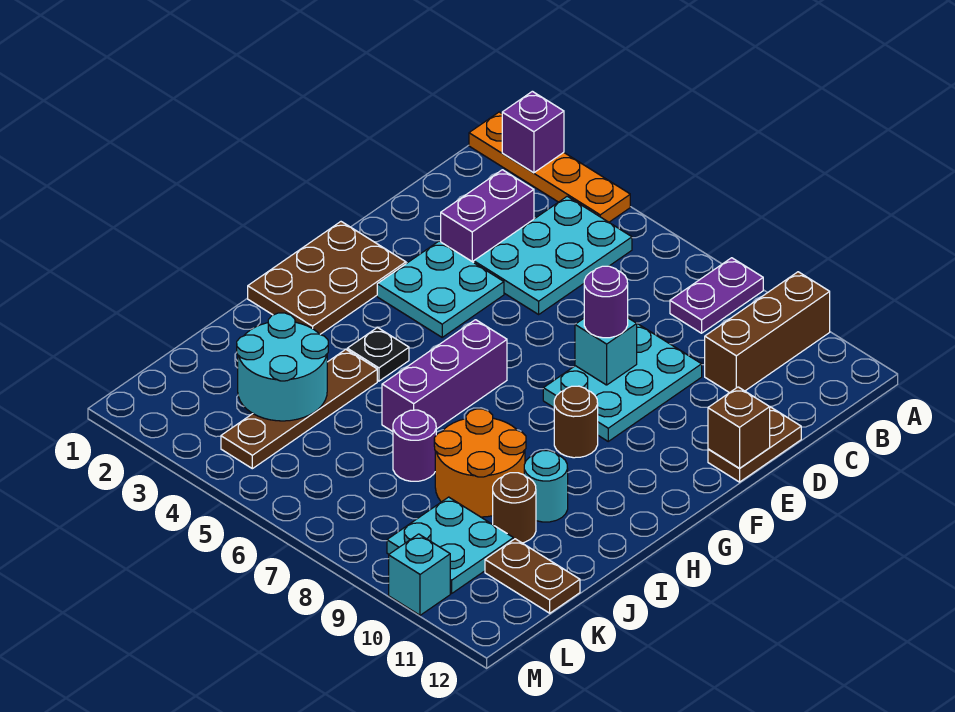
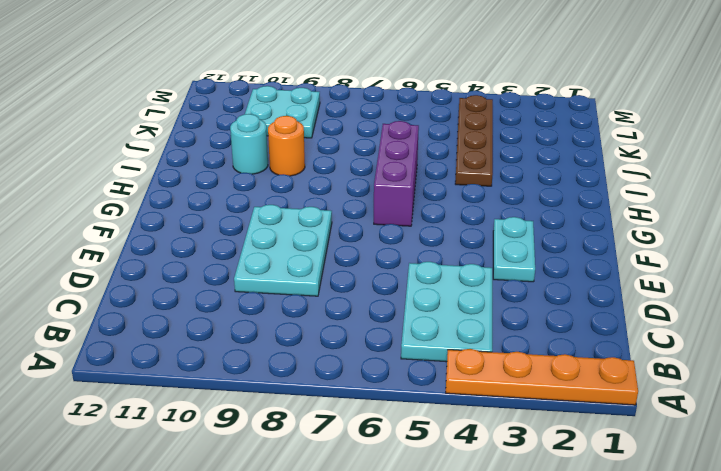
cyan plate E3:F3 level 1 -> cyan plate E3:F4 level 1
orange round brick I9 level 1 -> orange round brick I8:J9 level 1
none -> purple plate A8:B8 level 1
none -> brown brick A10:C10 level 1
none -> purple brick C3:D3 level 1

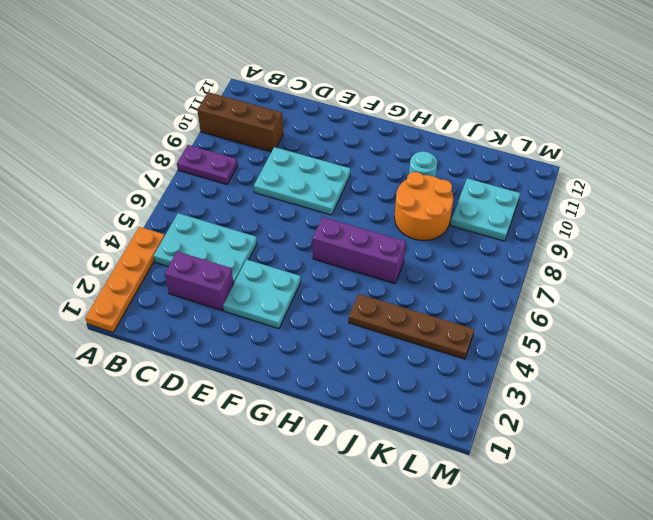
none -> brown plate D12:E12 level 1
none -> brown plate F1:H2 level 1
none -> brown round brick G9 level 1

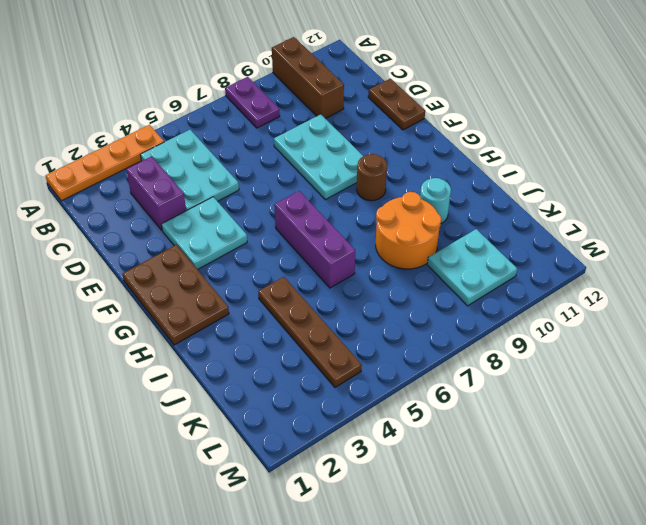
none -> black plate H4 level 1
none -> purple round brick J7 level 1
none -> brown round brick J10 level 1

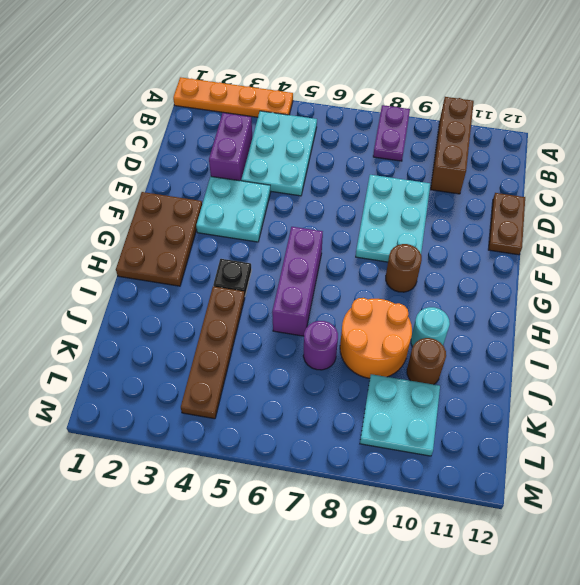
none -> brown plate K11:K12 level 1
none -> cyan brick M10 level 1
none -> purple brick A2 level 2

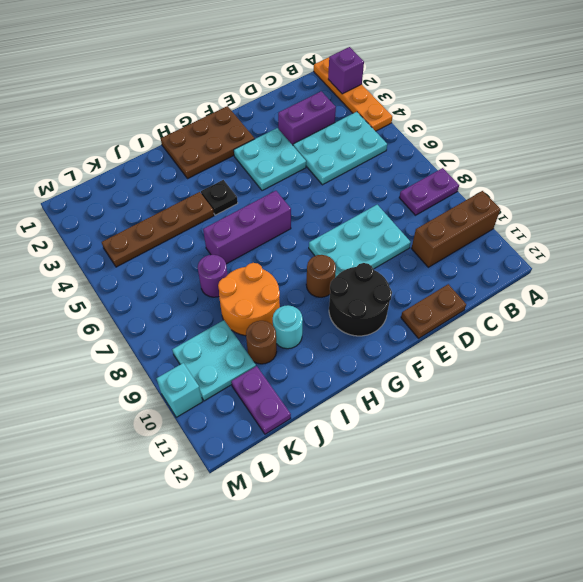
black round brick F10:G11 level 1 -> none
purple plate K11:K12 level 1 -> brown plate K11:K12 level 1
none -> cyan brick E8 level 2
none -> brown brick E12 level 2
none -> cyan round brick J3:K4 level 2

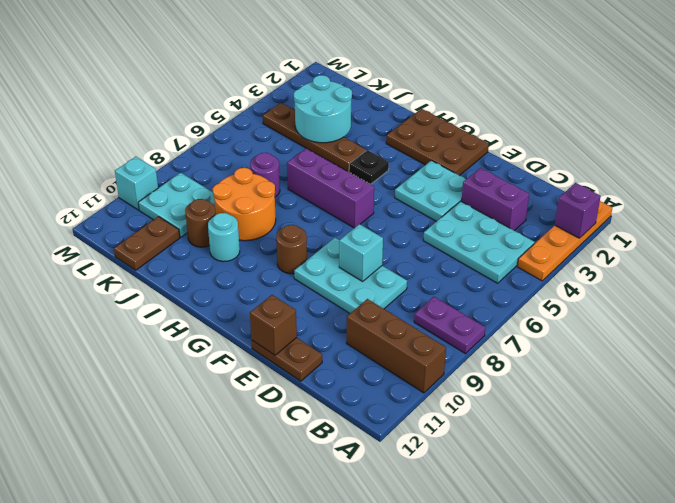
none -> purple round brick E8 level 3

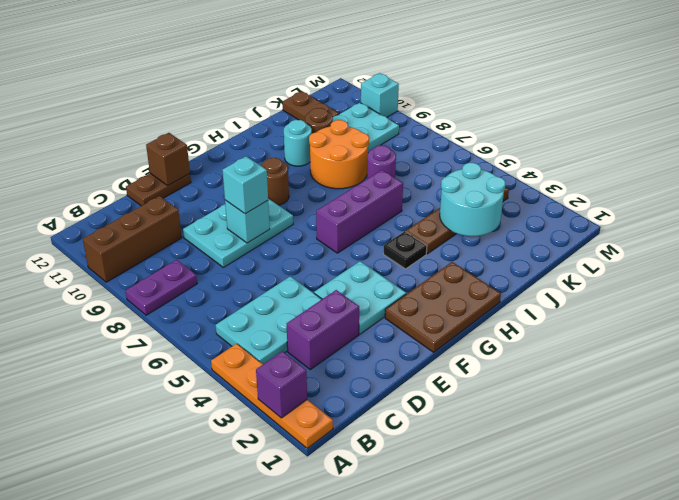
cyan brick E8 level 3 -> purple round brick E8 level 3

